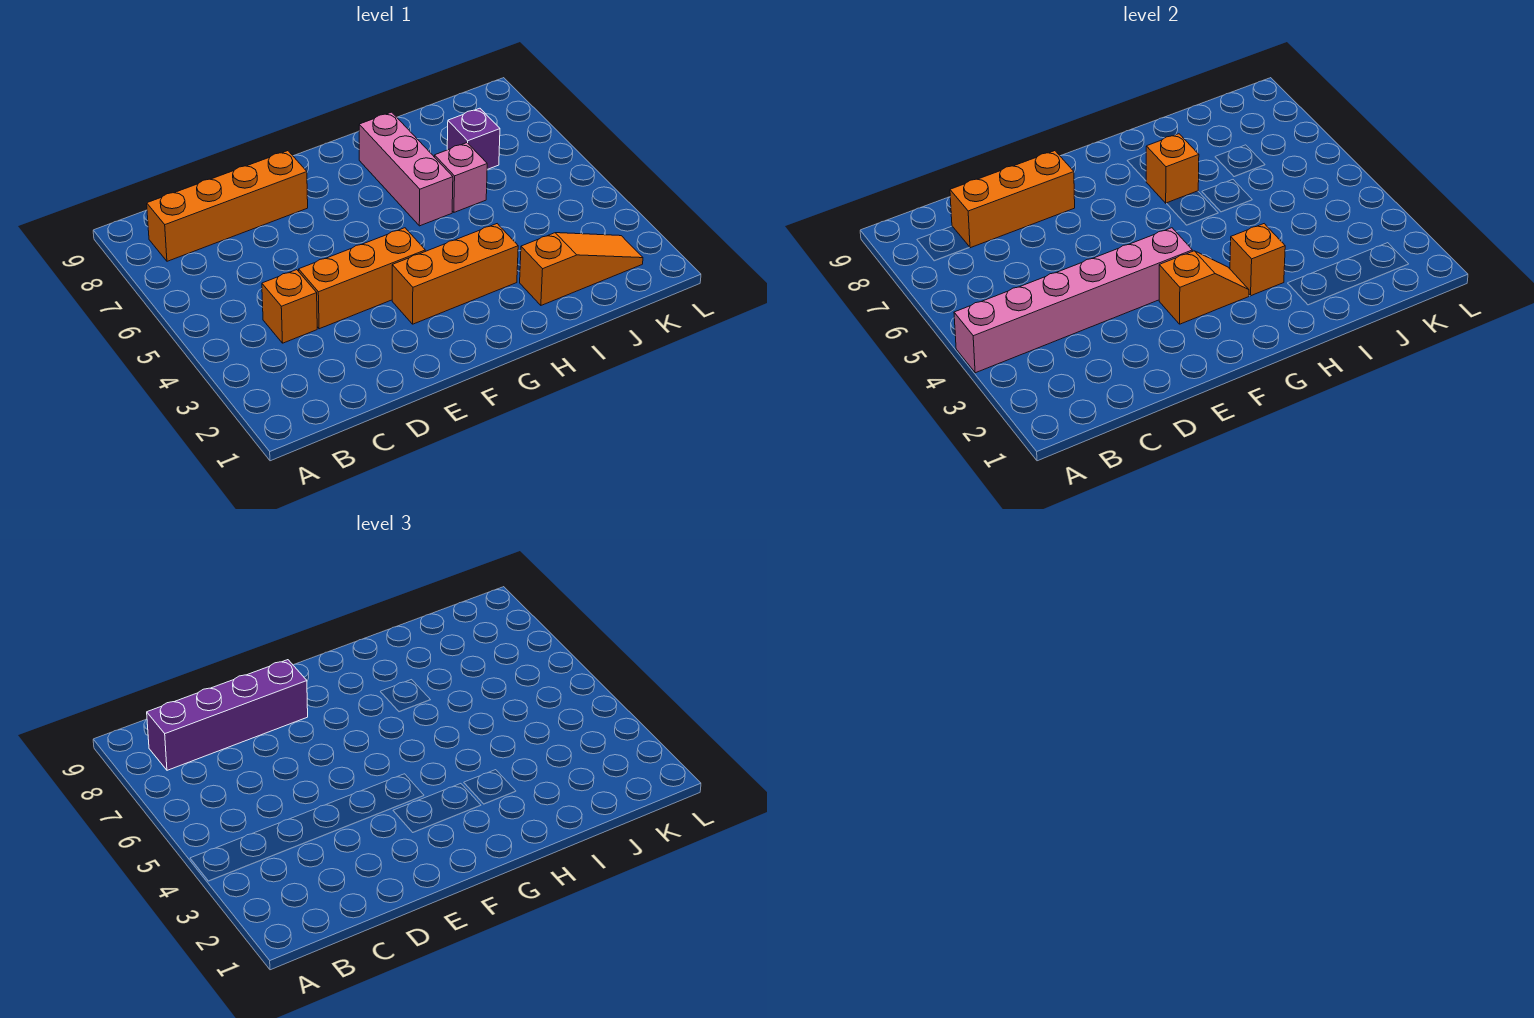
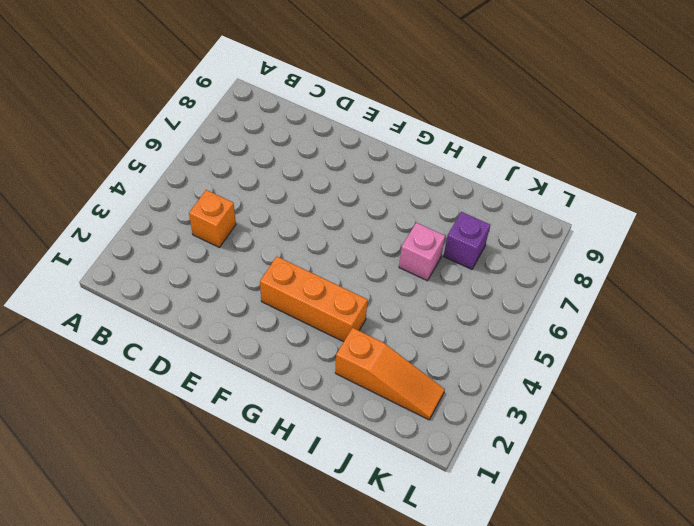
none -> orange brick B8:E8 level 1
none -> orange brick D4:F4 level 1
none -> pink brick H6:H8 level 1

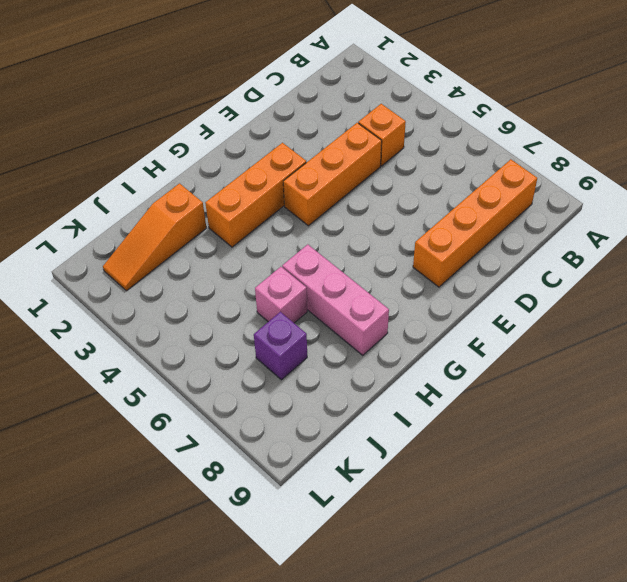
none -> pink brick A4:F4 level 2
none -> orange brick C8:E8 level 2
none -> orange slope F3:G3 level 2 top F

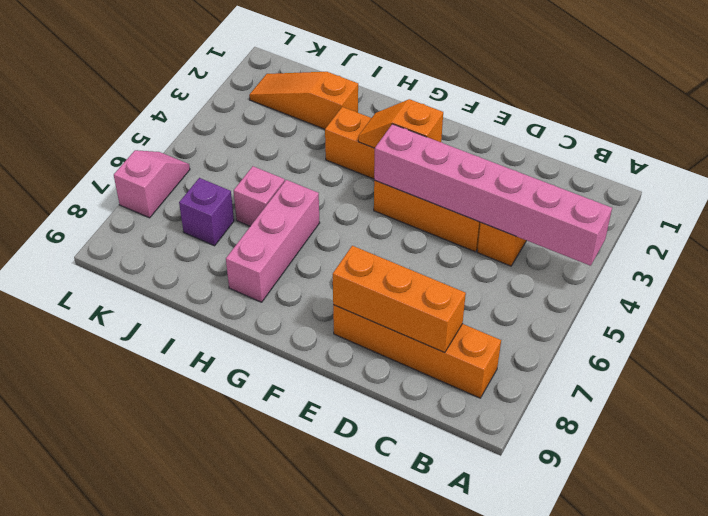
pink slope L6:L7 level 1 top 7 -> none
none -> orange brick H3 level 2
none -> orange brick H7 level 2
none -> purple brick B8:E8 level 3

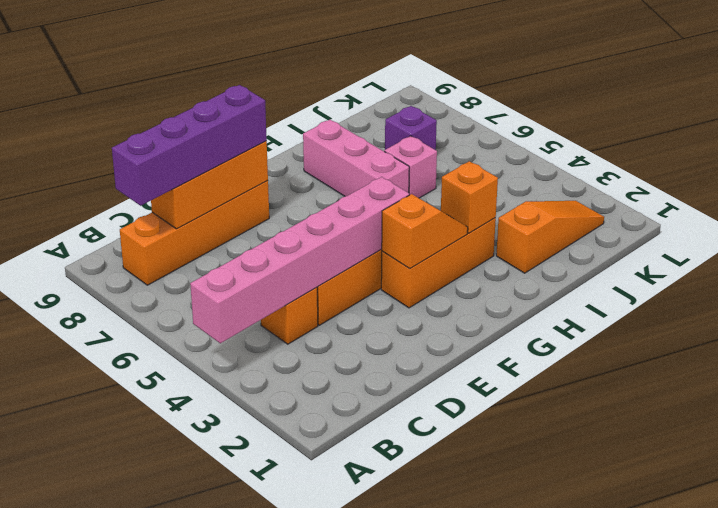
none -> orange brick H7 level 2

